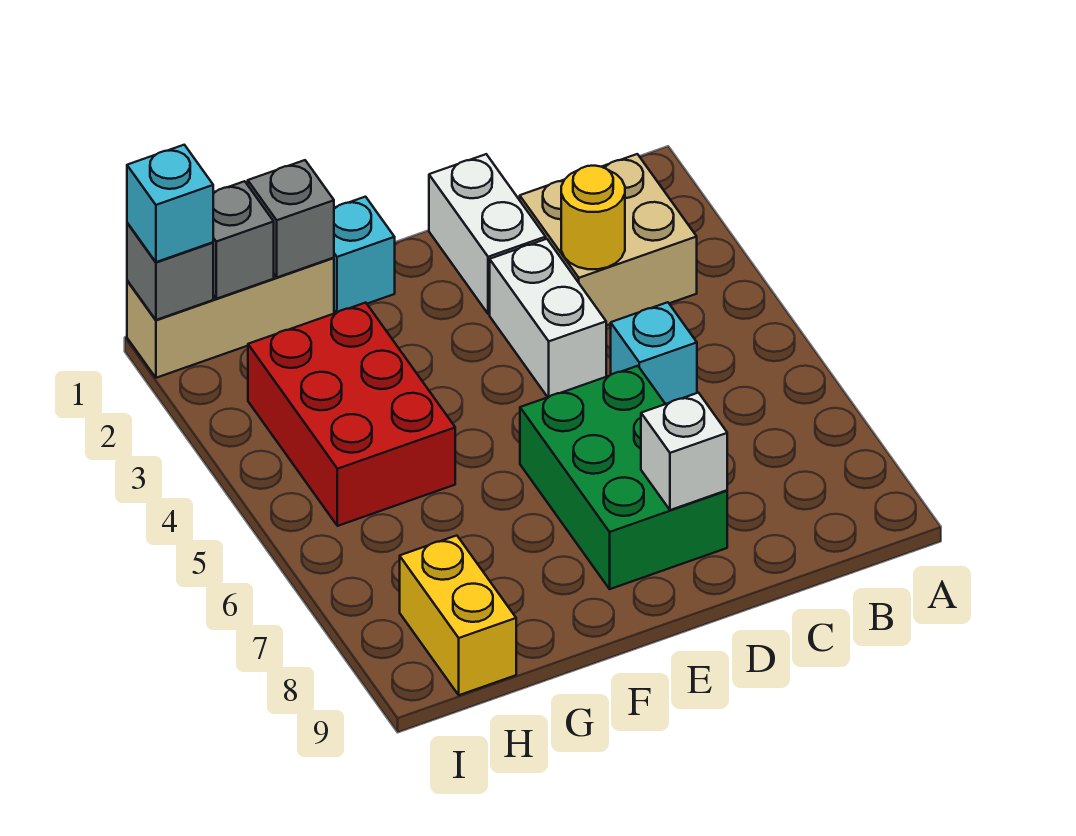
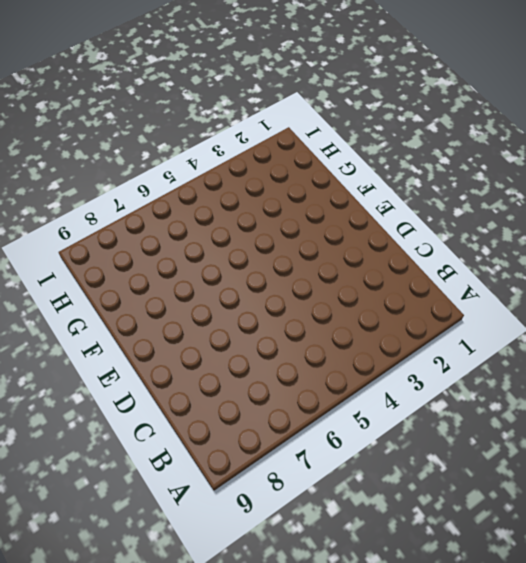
none -> tan brick B2:C3 level 1
none -> cyan brick C5 level 1
none -> white brick D1:D2 level 1

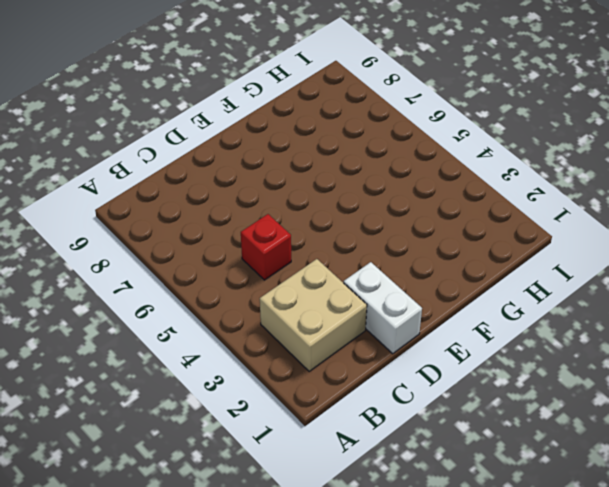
red brick C5 level 1 -> cyan brick C5 level 1
none -> white brick D3:D4 level 1
none -> green brick D6:E8 level 1
none -> cyan brick F1 level 1

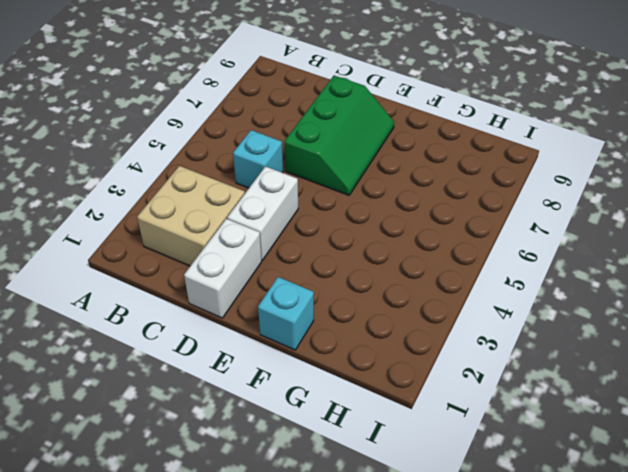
green slope D6:E8 level 1 top D -> green brick D6:E8 level 1
none -> tan brick G1:I1 level 1
none -> red brick G3:H5 level 1
none -> yellow brick H8:H9 level 1

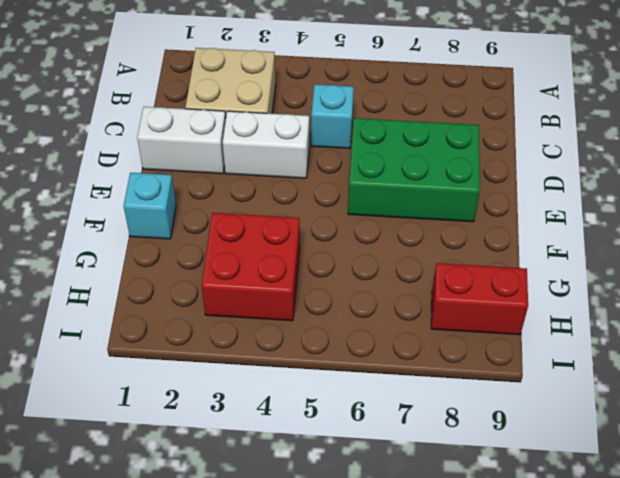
red brick G3:H4 level 1 -> red brick G3:H5 level 1
red brick H8:H9 level 1 -> yellow brick H8:H9 level 1
none -> tan brick G1:I1 level 1
none -> yellow round brick C3 level 2
none -> white brick D8 level 2

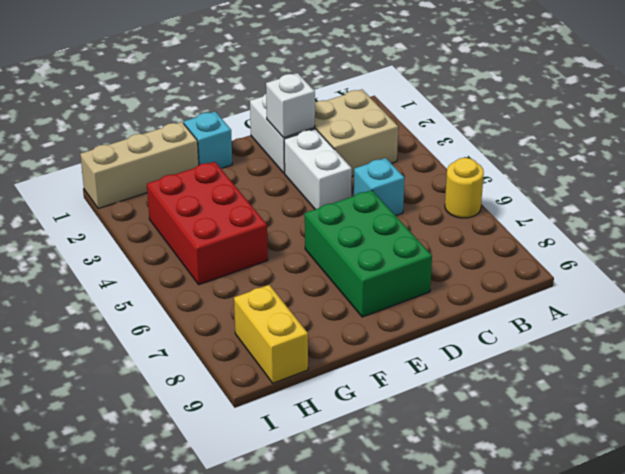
yellow round brick A6 level 1 -> yellow round brick C3 level 2
white brick D2 level 2 -> white brick D8 level 2
none -> grey brick G1 level 2
none -> grey brick H1 level 2
none -> grey brick I1 level 2

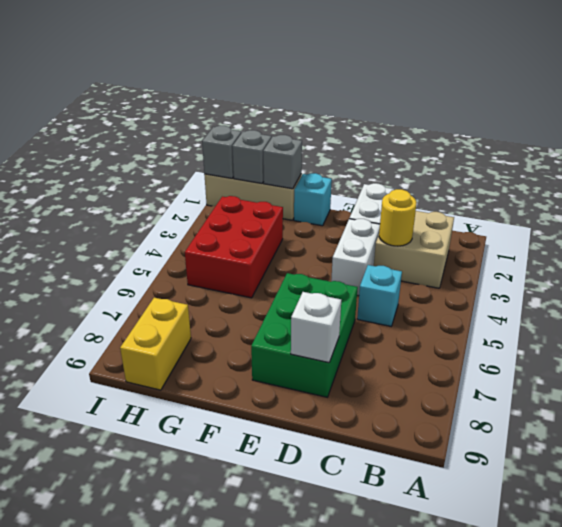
none -> cyan brick I1 level 3

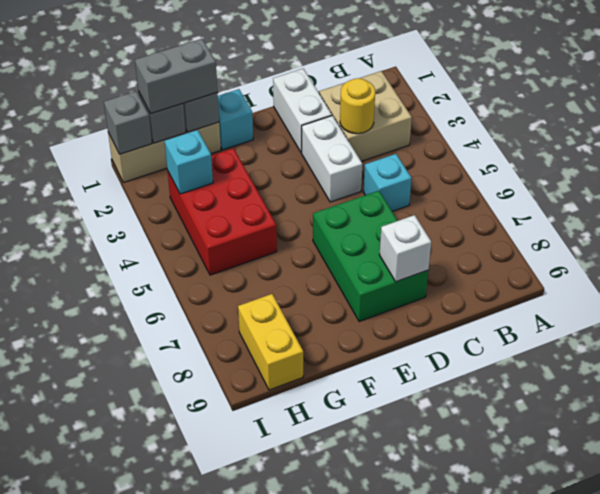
grey brick G1:H1 level 3 -> none
cyan brick H3 level 2 -> cyan brick I1 level 3

